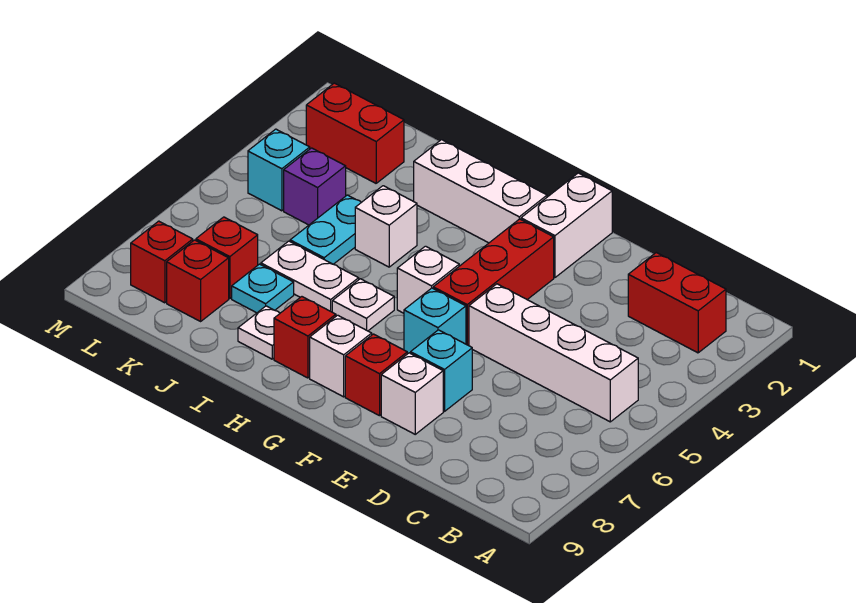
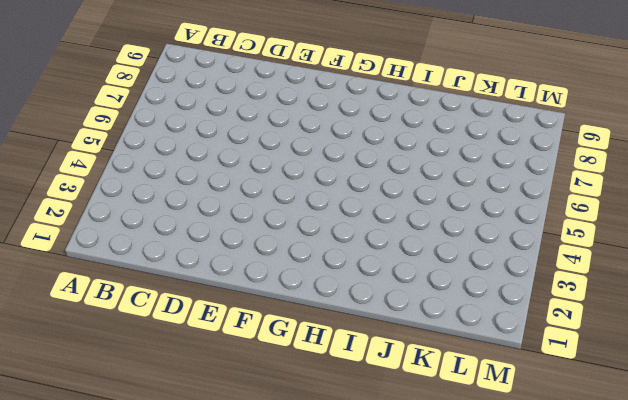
none -> red brick B2:C2 level 1
none -> white brick B5:E5 level 1
none -> cyan brick E7 level 1

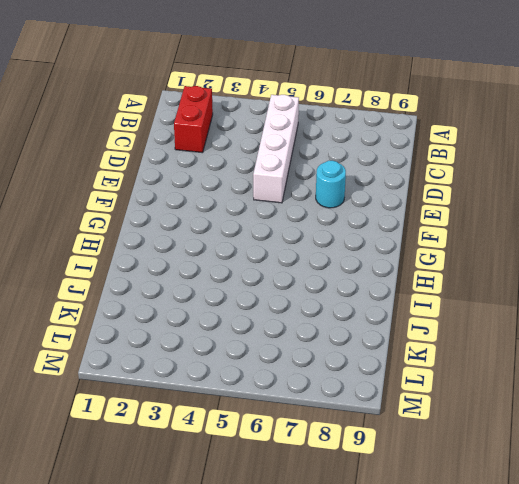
cyan round brick E7 level 1 -> cyan brick E7 level 1
none -> white brick E8 level 1
none -> white brick F1:F2 level 1
none -> red brick F3:F5 level 1

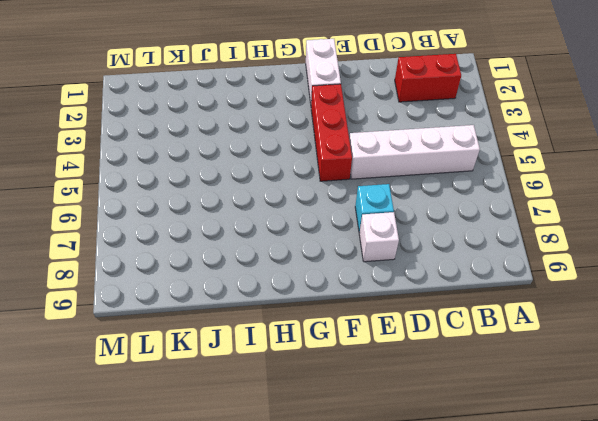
none -> cyan brick F6 level 1
none -> red brick F8 level 1
none -> white brick G2:I2 level 1

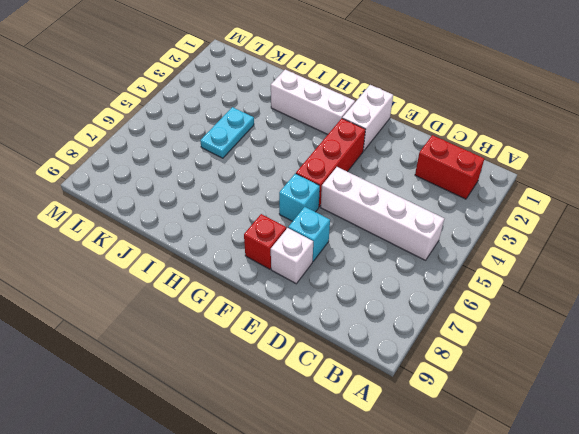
none -> white brick G5 level 1
none -> white brick G8 level 1
none -> white plate H6 level 1

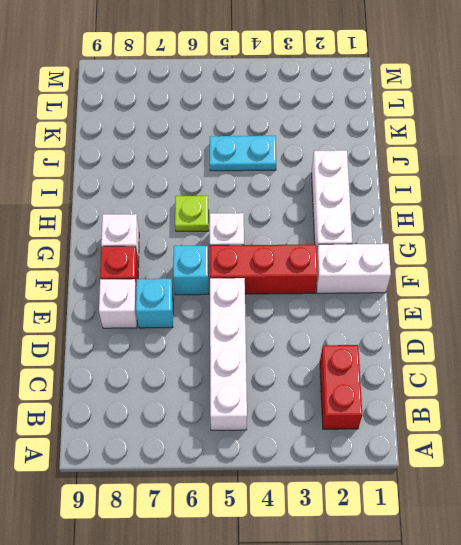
lime plate H6 level 1 -> white plate H6 level 1
none -> red brick H8 level 1
none -> white brick I4 level 1
none -> white plate I6:J6 level 1

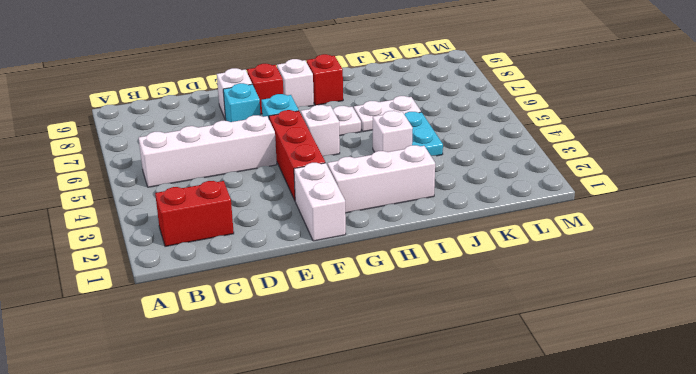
none -> white plate I8 level 1
none -> cyan plate J7 level 1
none -> red brick K2:L2 level 1

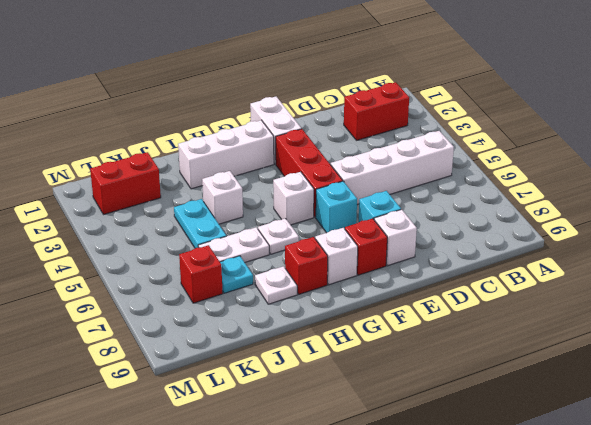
none -> purple brick K4 level 1
none -> red brick K8 level 1
none -> cyan brick L4 level 1

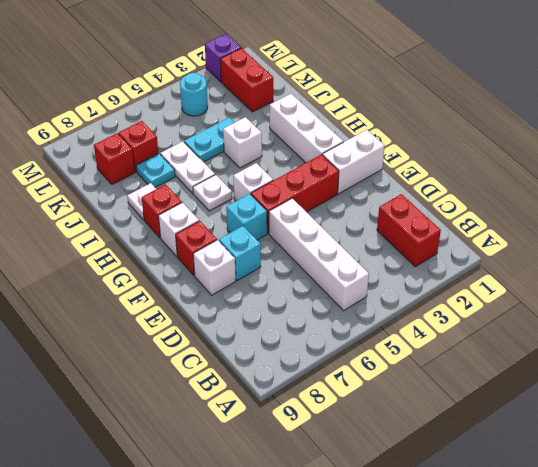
cyan round brick L4 level 1 -> cyan brick L4 level 1
purple brick M2 level 1 -> purple brick K4 level 1
none -> red brick L8 level 1

